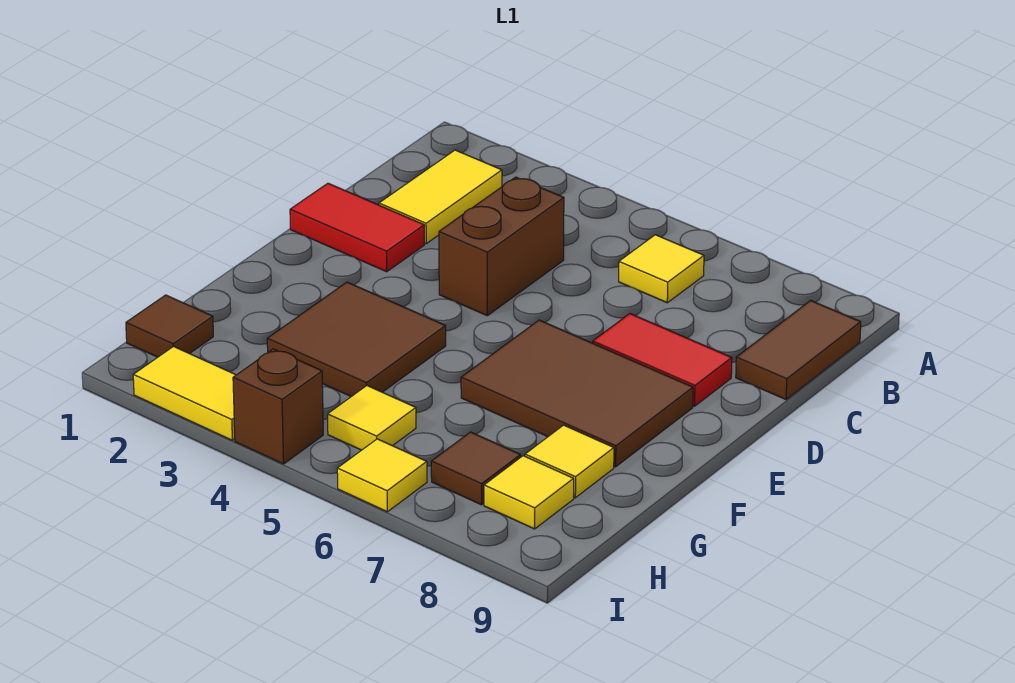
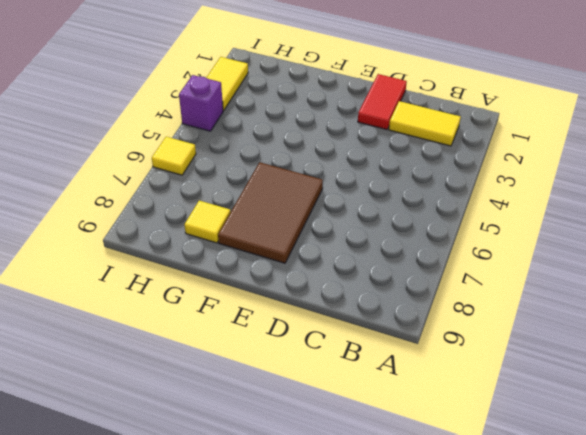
purple brick I4 level 1 -> brown brick I4 level 1
none -> yellow tile B6 level 1
none -> brown tile B9:C9 level 1
none -> brown brick C4:D4 level 1

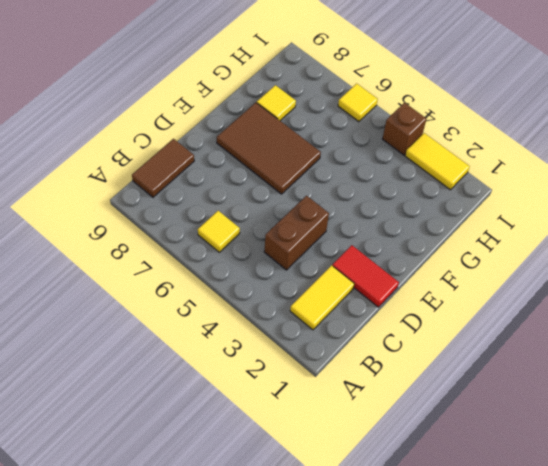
none -> red tile D7:D8 level 1
none -> brown tile F3:G4 level 1
none -> brown tile H1 level 1

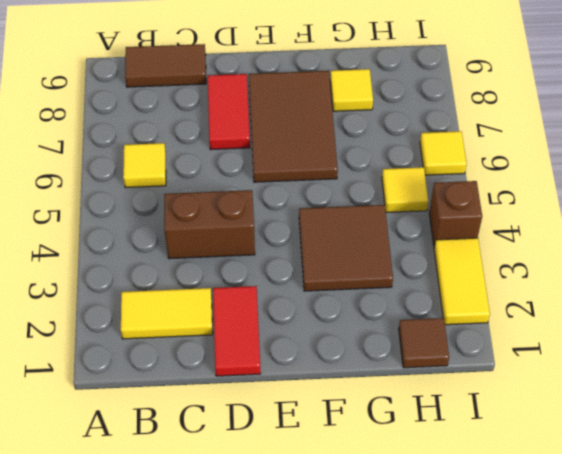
none -> brown tile H7 level 1
none -> yellow tile H8 level 1

